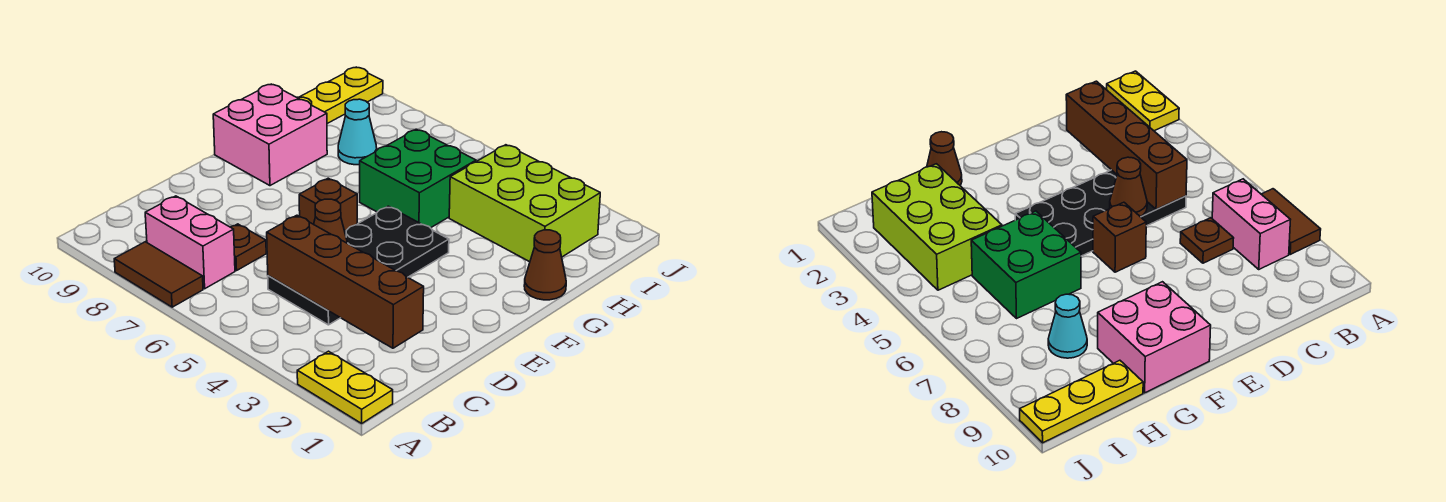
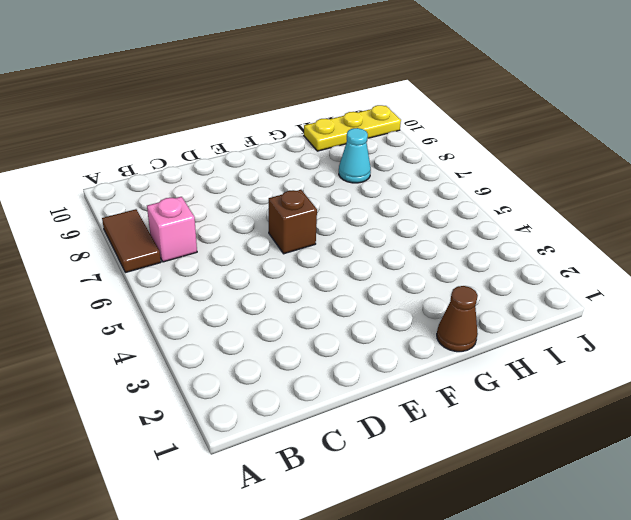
pink brick B7 level 1 -> pink brick B7:B8 level 1
none -> yellow plate A1:A2 level 1
none -> black plate C4:F5 level 1
none -> brown plate C7 level 1

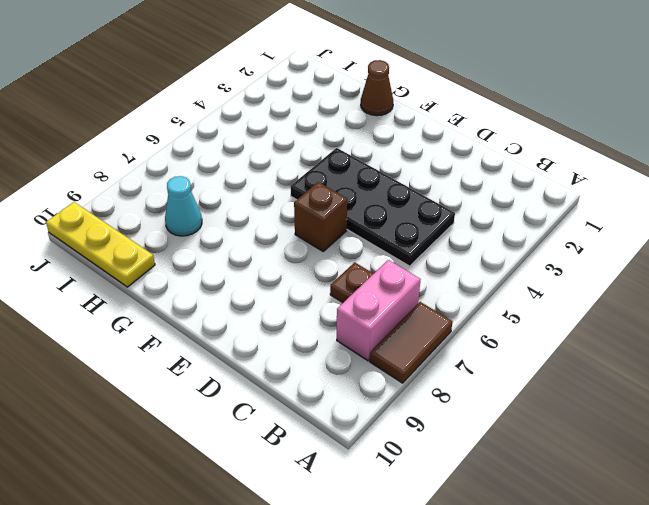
none -> yellow plate A1:A2 level 1
none -> pink brick F9:G10 level 1
none -> green brick G5:H6 level 1

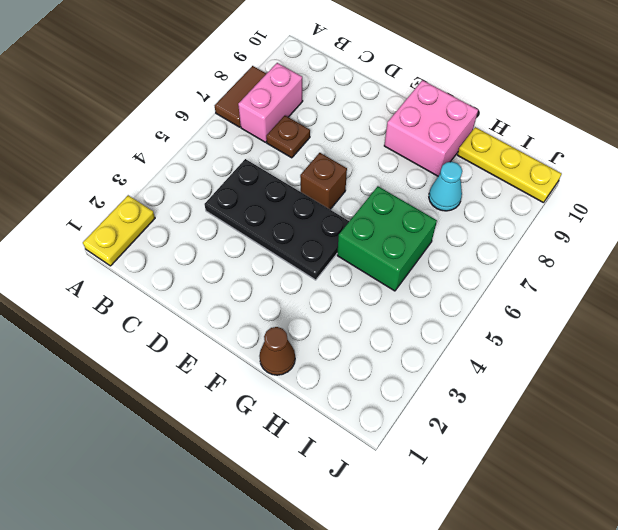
none -> lime brick H2:I4 level 1
none -> brown brick C2:C5 level 2
none -> brown cone D5 level 2

